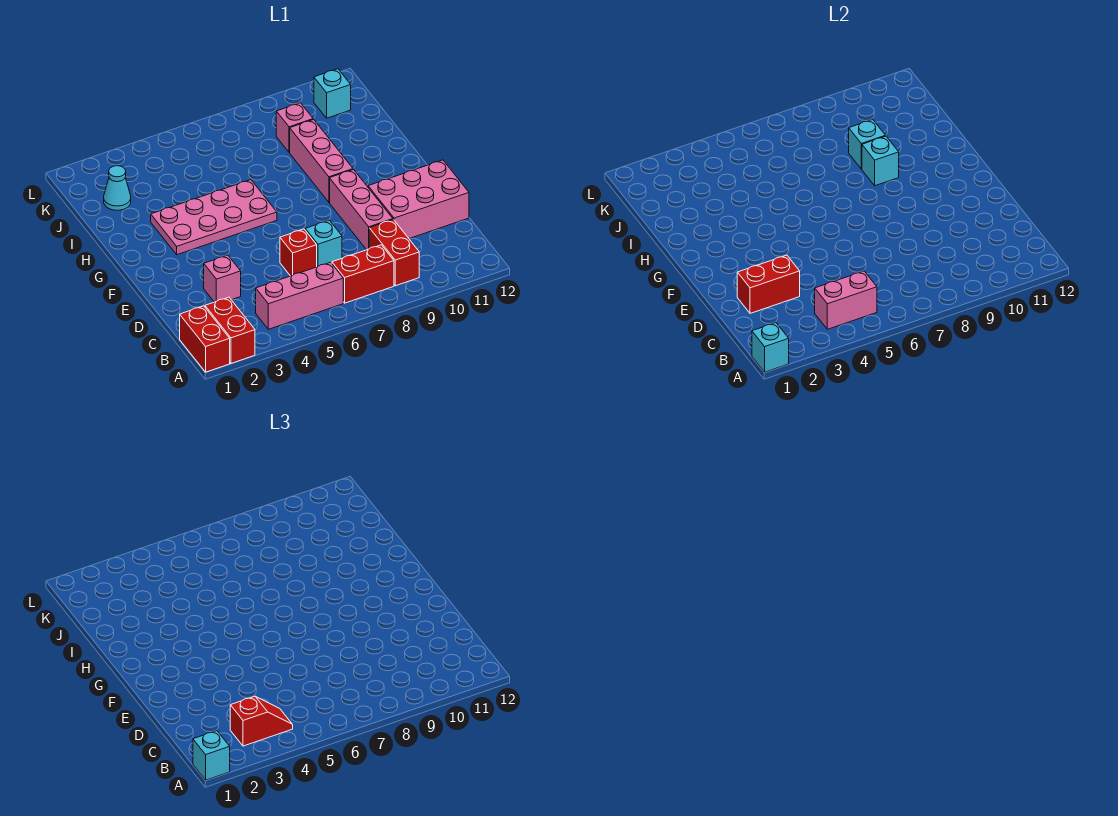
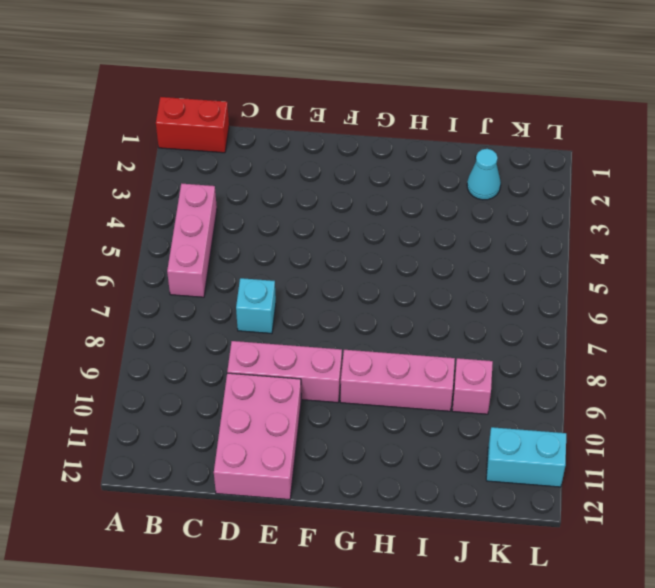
cyan brick K11:L11 level 1 -> cyan brick K11 level 1
none -> red brick A2:B2 level 1
none -> red brick B7:B8 level 1
none -> red brick B9:C9 level 1

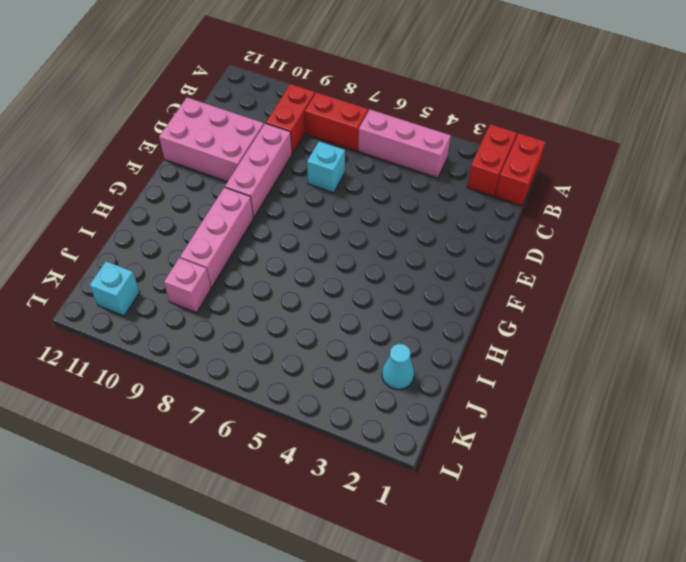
none -> pink brick D3 level 1
none -> red brick D6 level 1
none -> pink plate G3:H6 level 1

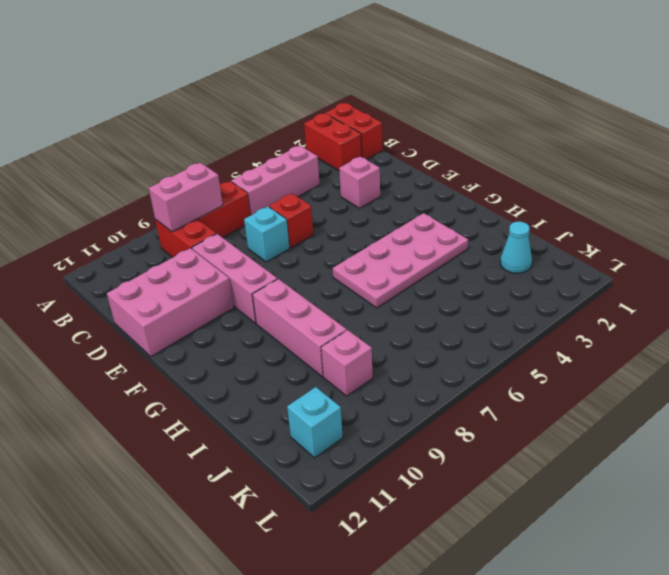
pink brick B8:B9 level 2 -> pink brick B4:B5 level 2
none -> cyan brick A1 level 2
none -> red brick D2:D3 level 2
none -> cyan brick H9 level 2

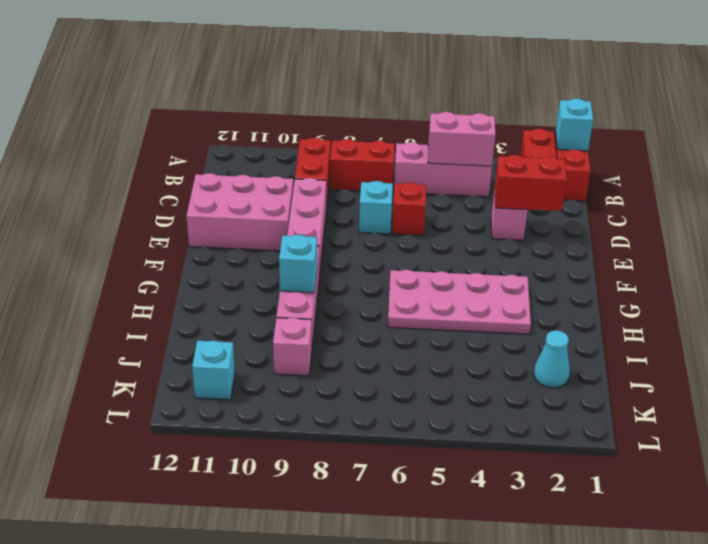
none -> cyan brick I9 level 2
none -> cyan brick A1 level 3
none -> red slope B3:B4 level 3 top 3

